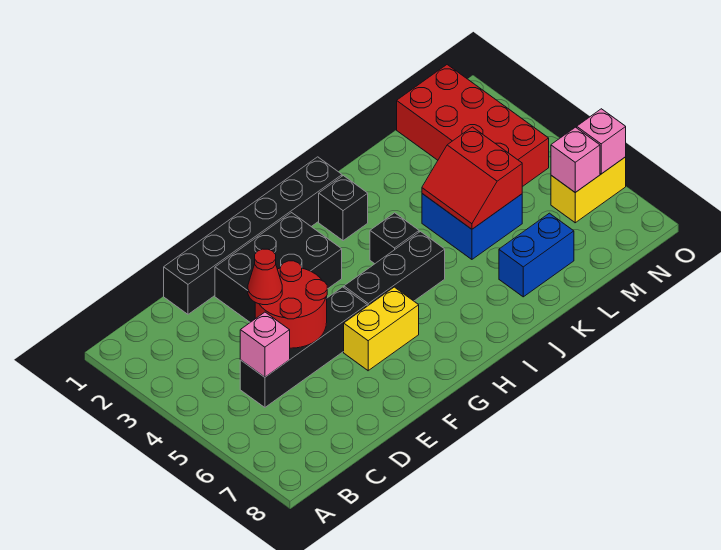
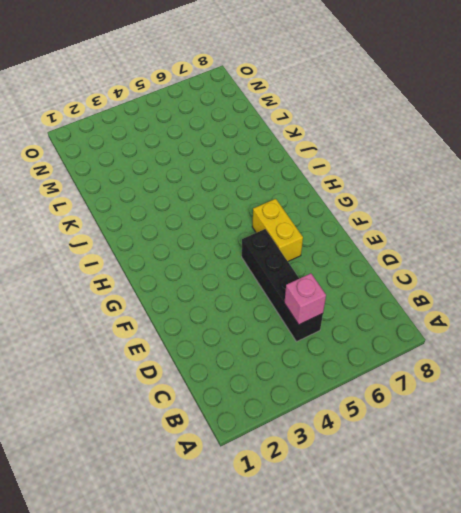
none -> black brick D1:I1 level 1
none -> black brick E2:G3 level 1
none -> black brick G5:I5 level 1

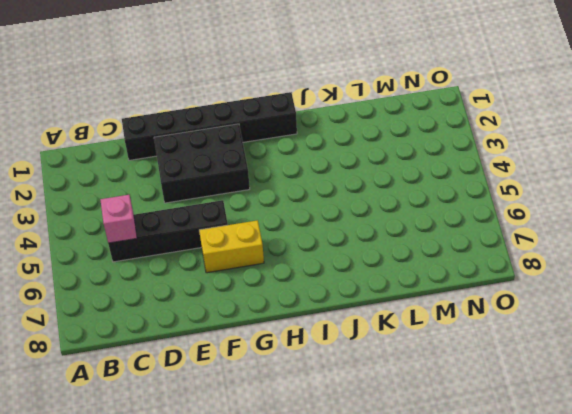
none -> black brick G5:I5 level 1
none -> black brick I2 level 1
none -> black brick I4 level 1

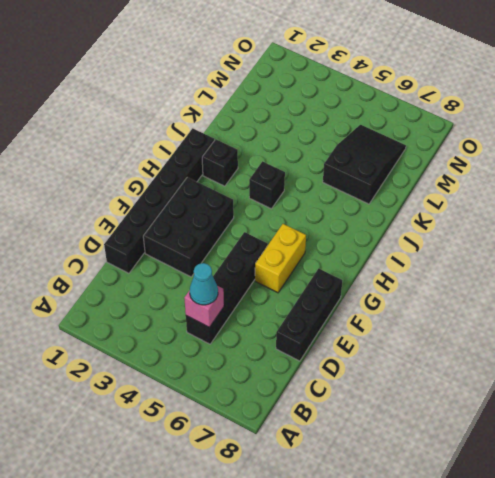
cyan cone C5 level 3 -> none
black brick D8:F8 level 1 -> black brick G5:I5 level 1
black slope K6:M7 level 1 top K -> blue brick K7:L7 level 1
none -> blue brick K4:L5 level 1
none -> red brick M1:N4 level 1
none -> yellow brick N6:O6 level 1

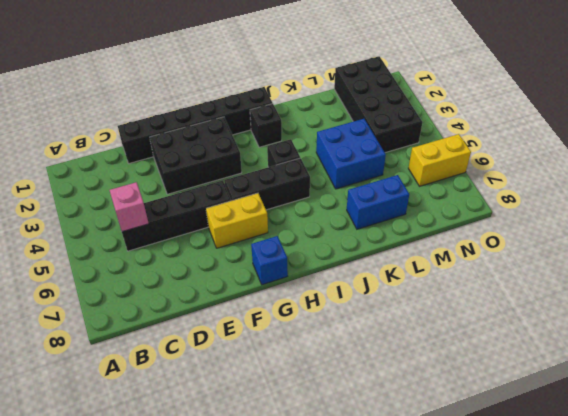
blue brick G8 level 1 -> none
black brick M1:N4 level 1 -> red brick M1:N4 level 1
none -> red round brick D4:E5 level 2
none -> red slope K4:L5 level 2 top L
none -> pink brick N6 level 2

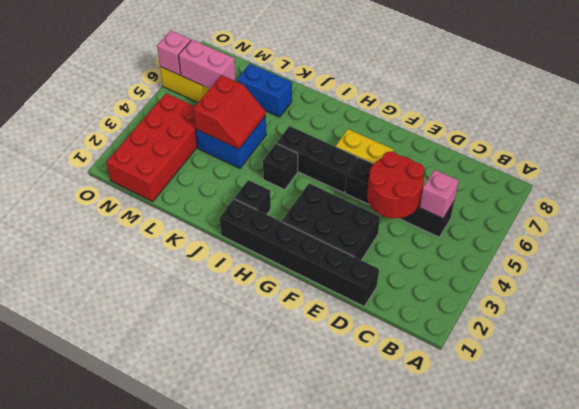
pink brick M6:N6 level 2 -> pink brick N6 level 2
none -> red cone D4 level 3

